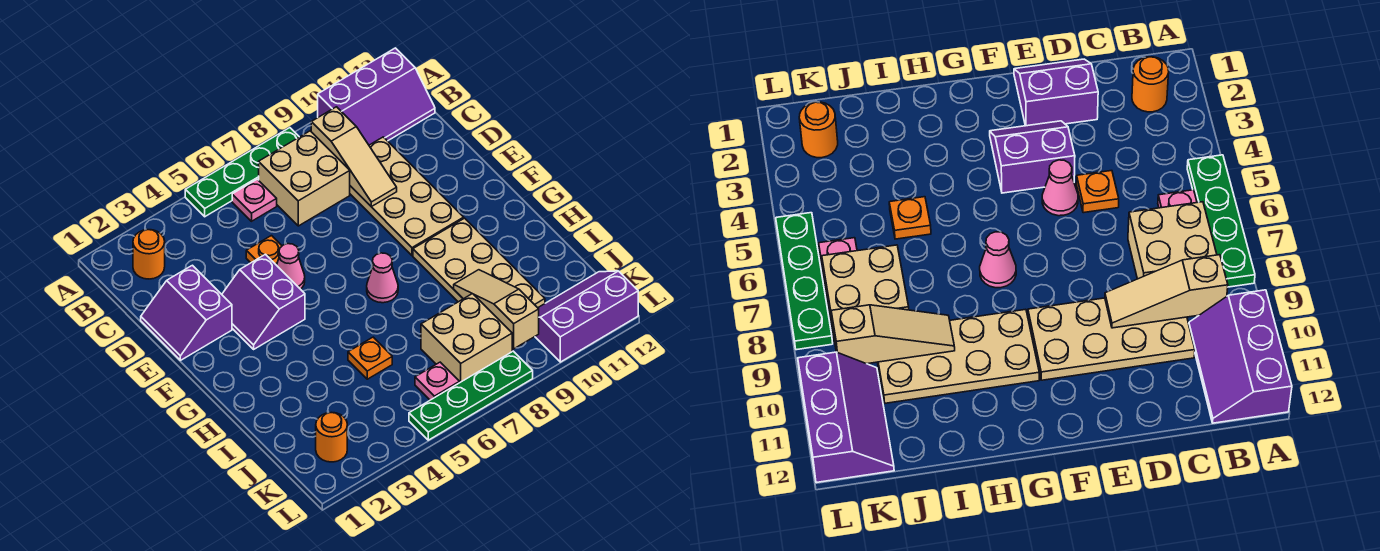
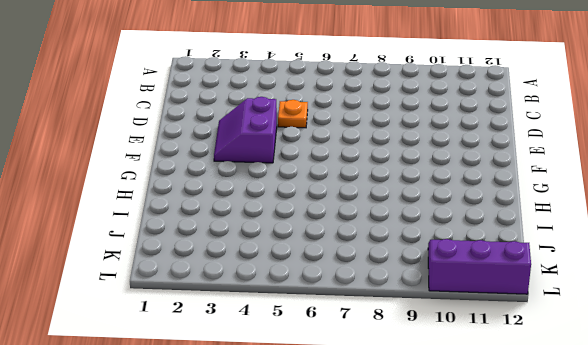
none -> green plate A5:A8 level 1
none -> purple slope A10:B12 level 1 top A
none -> orange round brick B2 level 1

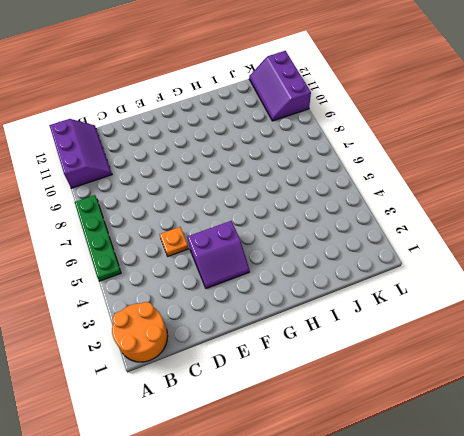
orange round brick A1:B2 level 1 -> orange round brick B2 level 1
none -> pink plate B6 level 1
none -> tan brick B7:C8 level 1
none -> tan plate C9:F10 level 1

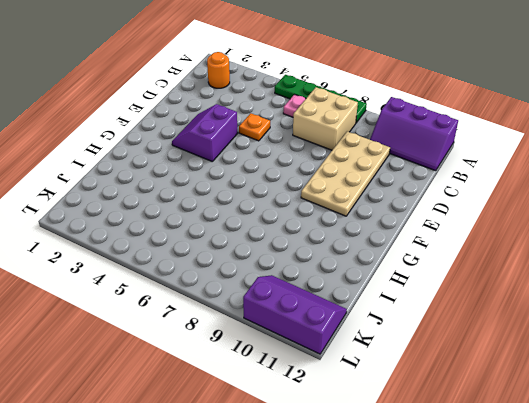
none -> purple slope D1:E2 level 1 top 2
none -> pink cone E5 level 1
none -> pink cone G7 level 1

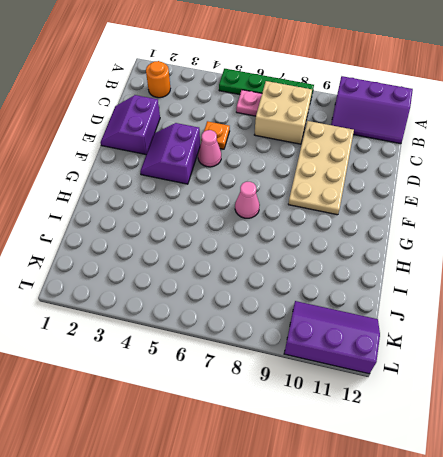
none -> tan plate G9:J10 level 1
none -> orange plate I5 level 1
none -> tan brick J7:K8 level 1

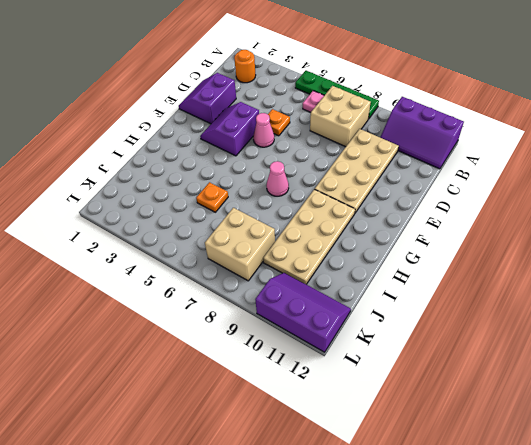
none -> orange round brick K2 level 1
none -> pink plate K6 level 1
none -> green plate L5:L8 level 1

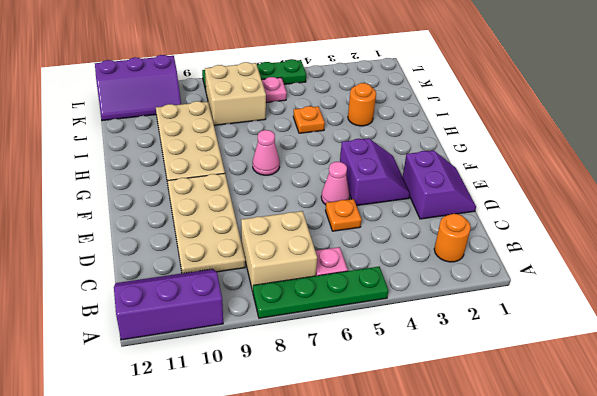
orange round brick I3 level 1 -> orange round brick K2 level 1
none -> tan slope B9:D9 level 2 top B
none -> tan slope I9:K9 level 2 top K

